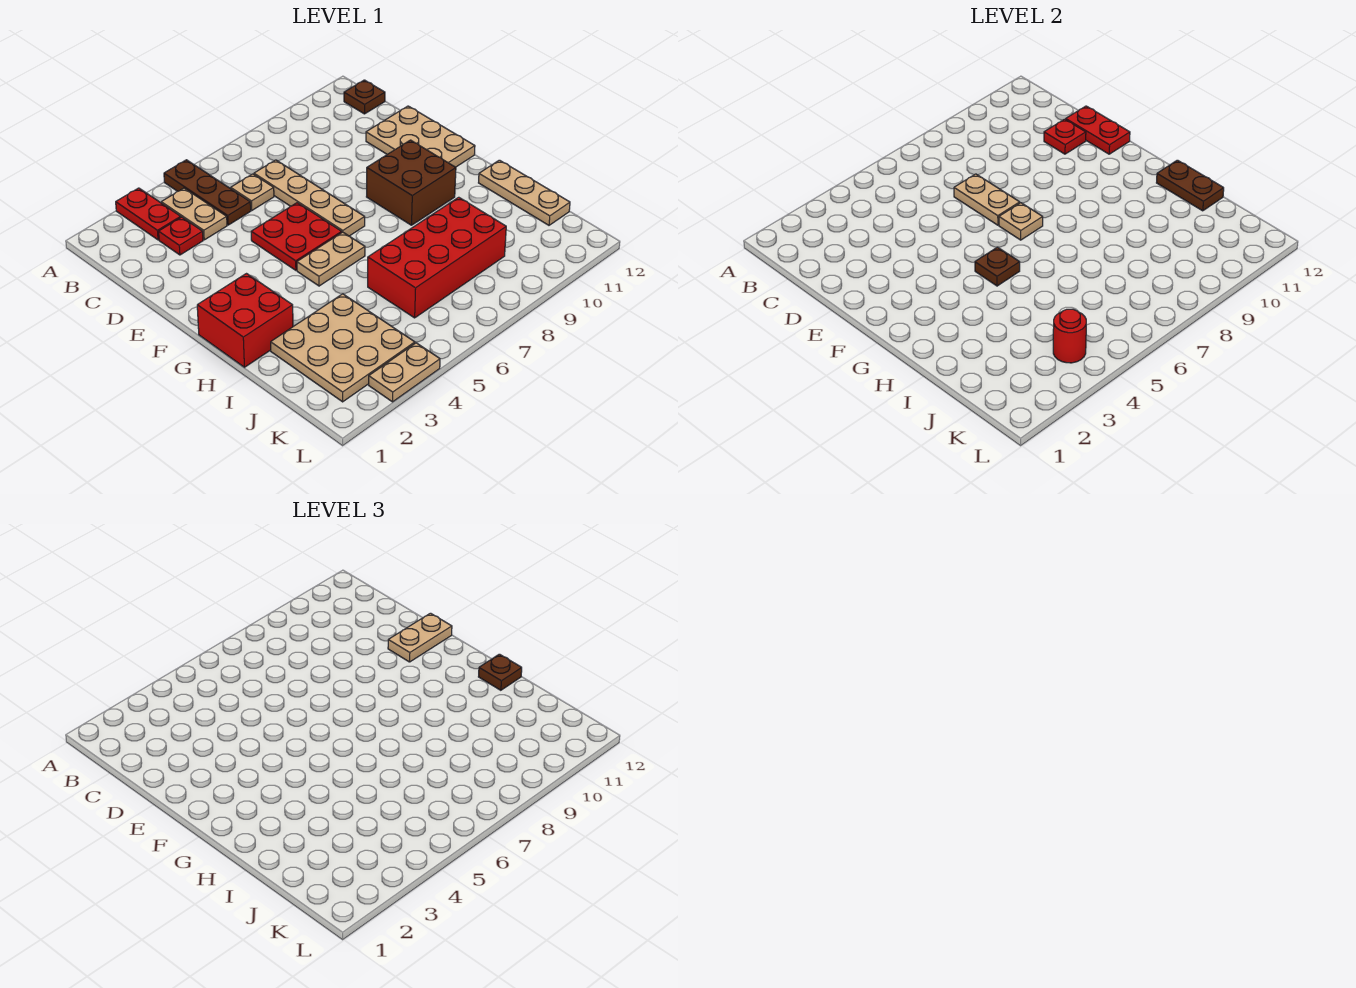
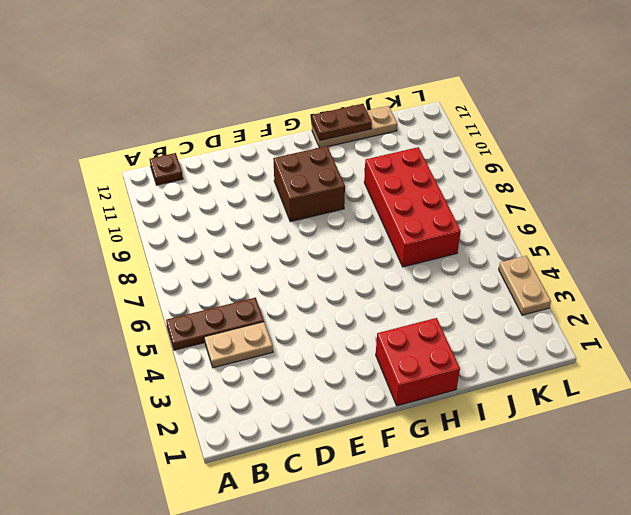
none -> red plate A3:B3 level 1
none -> red plate C3 level 1
none -> tan plate C6 level 1

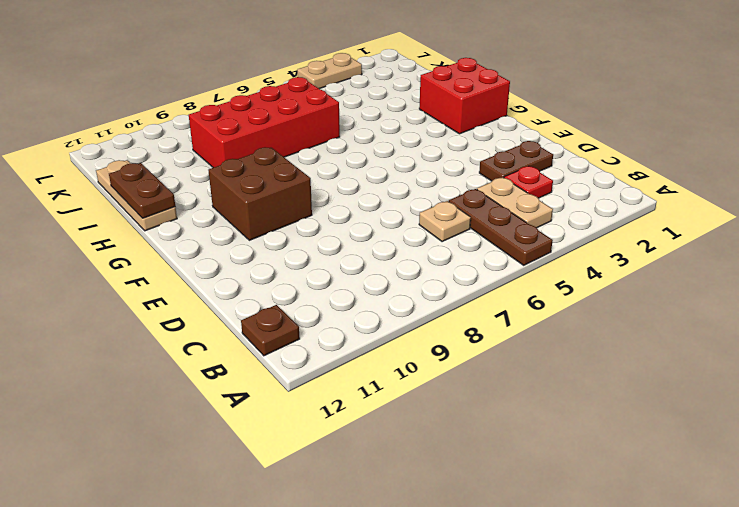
brown plate D2:D3 level 1 -> none
none -> red plate A3:B3 level 1
none -> tan plate C7:F7 level 1
none -> tan plate D11:F12 level 1

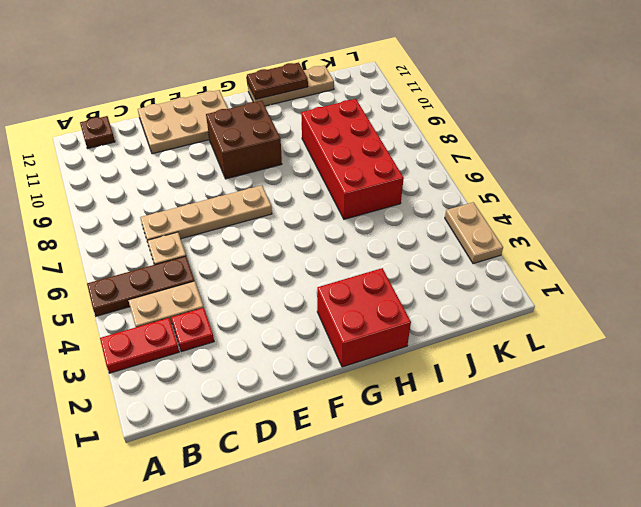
none -> red plate E5:F6 level 1
none -> tan plate G5:G6 level 1
none -> tan plate I2:K4 level 1

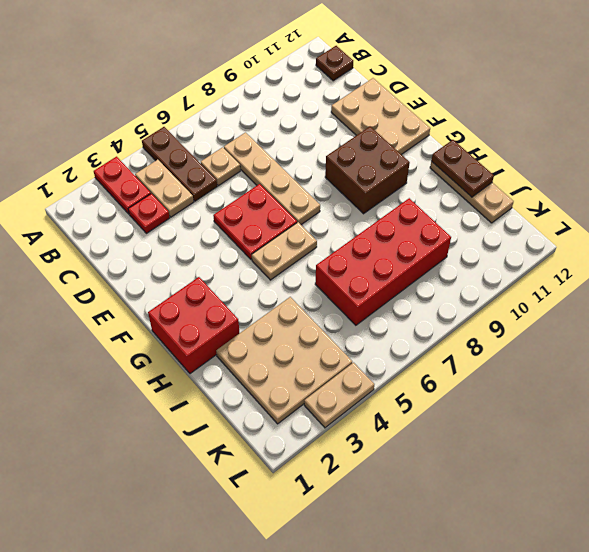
none -> tan plate D7:E7 level 2
none -> red plate D11 level 2
none -> red plate D12:E12 level 2

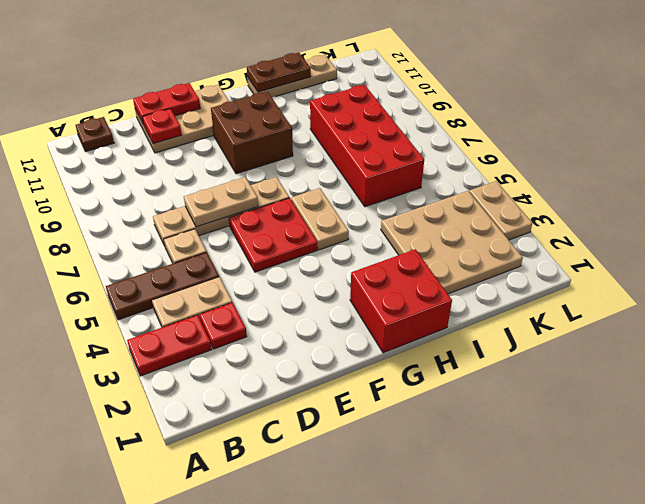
none -> tan plate F7 level 2
none -> brown plate G5 level 2
none -> red round brick K4 level 2

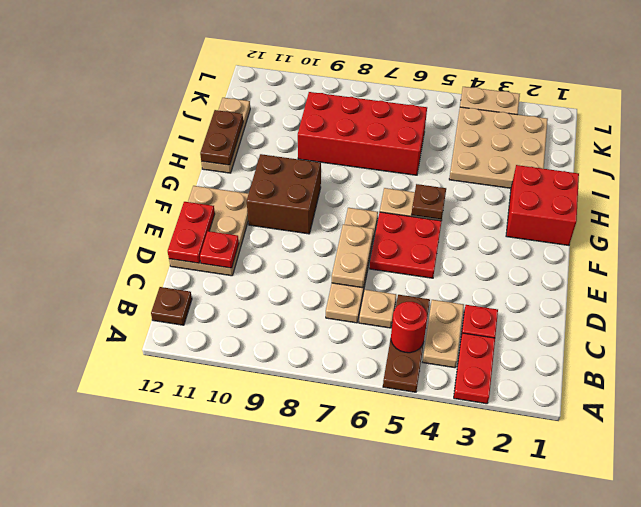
red round brick B5 level 2 -> red round brick K4 level 2
none -> tan plate F7 level 2
none -> tan plate E11:E12 level 3
none -> brown plate H12 level 3

